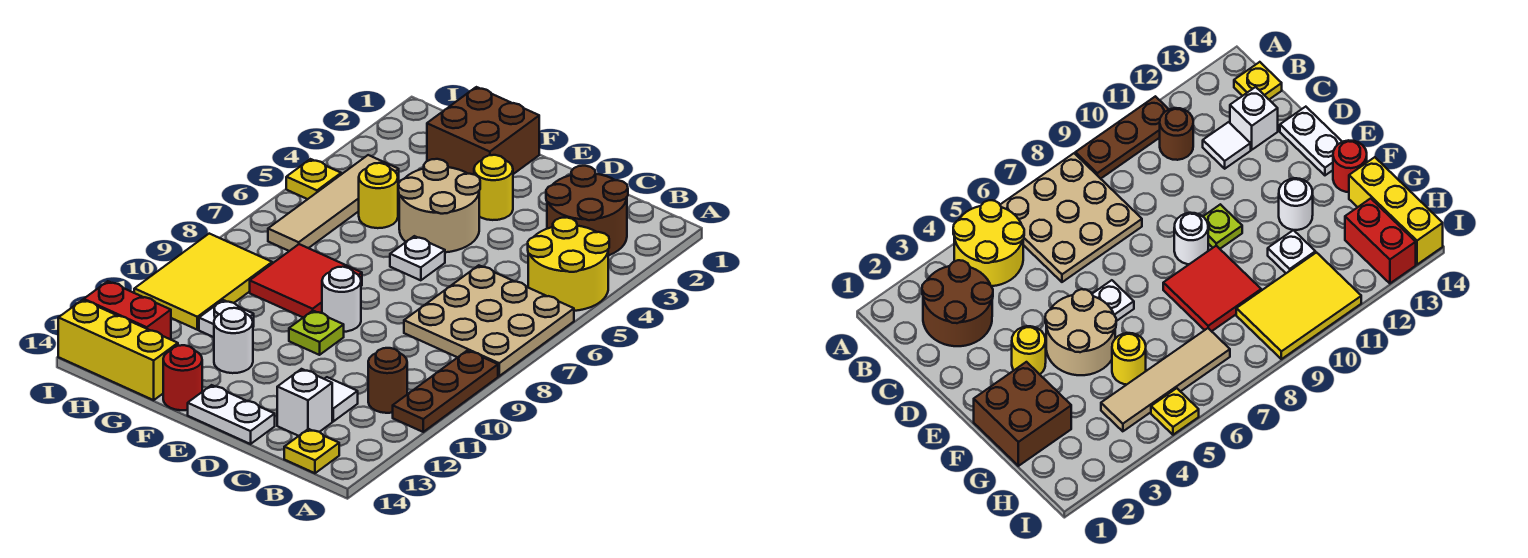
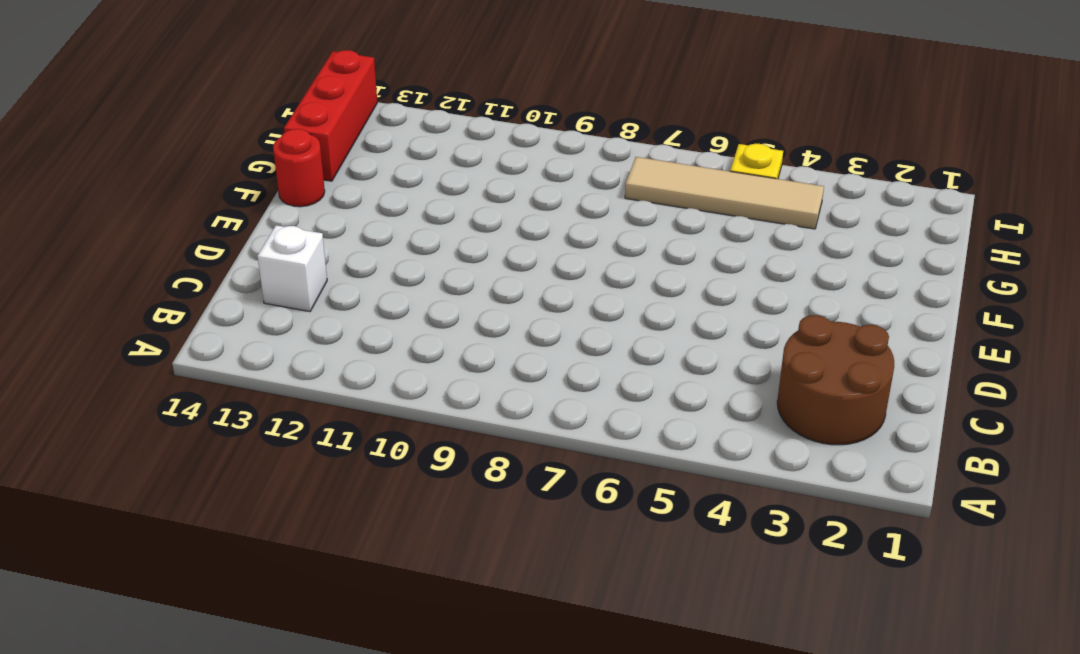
red brick G14:I14 level 1 -> yellow brick G14:I14 level 1
none -> yellow round brick A4:B5 level 1
none -> tan plate A6:C8 level 1
none -> brown plate A9:A11 level 1

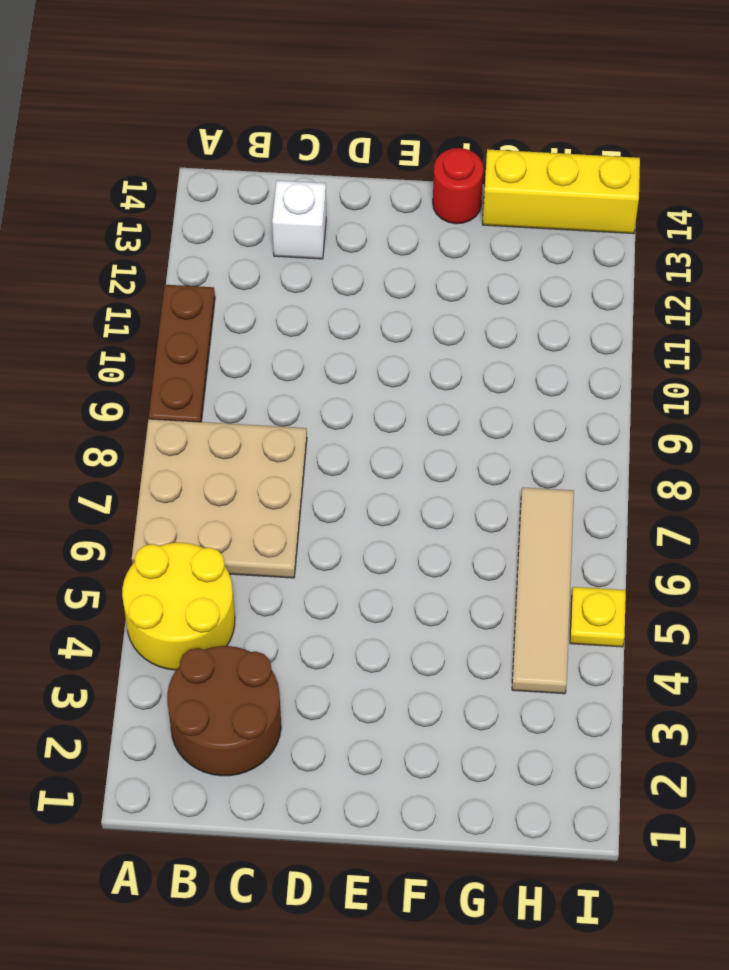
none -> brown round brick B11 level 1
none -> yellow plate B14 level 1
none -> white tile C12 level 1

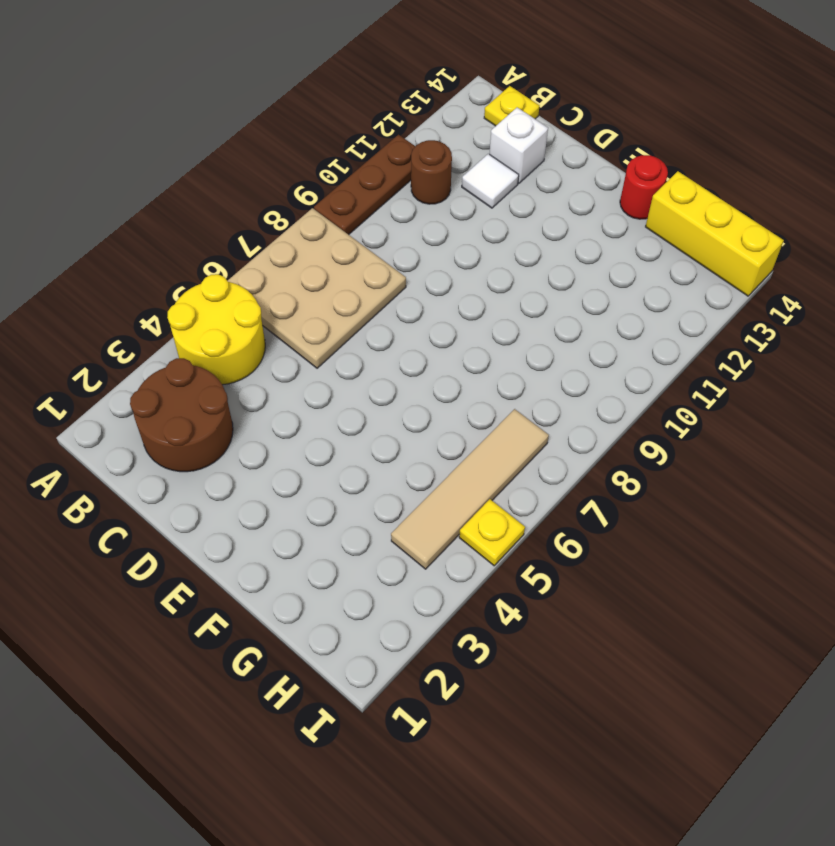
none -> white plate D14:E14 level 1
none -> yellow round brick E3 level 1
none -> tan round brick E4:F5 level 1

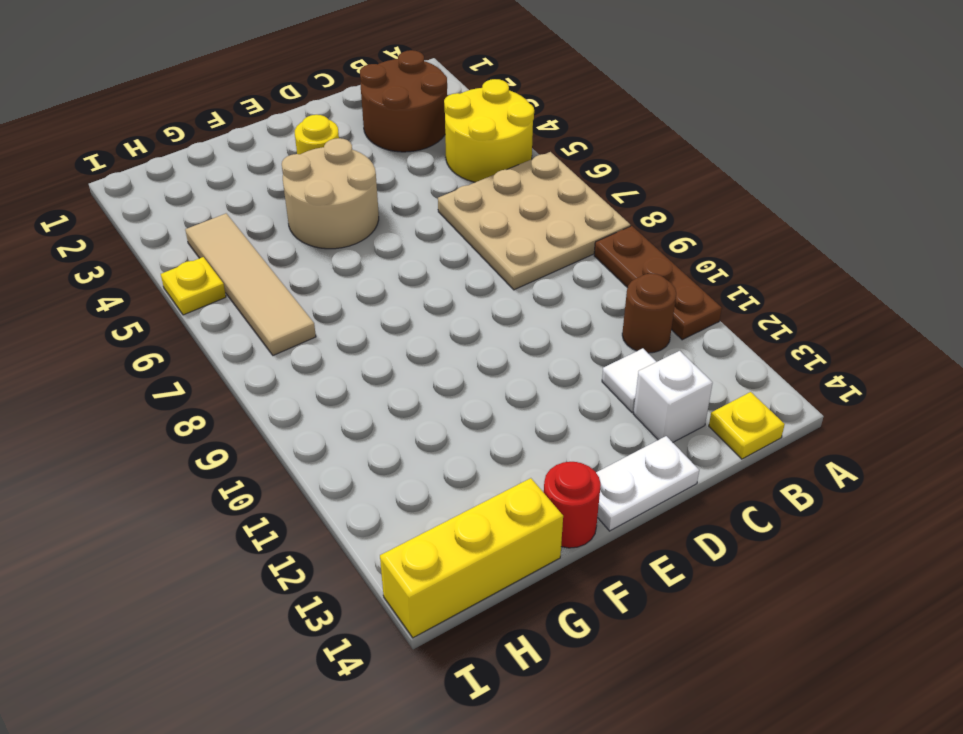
none -> white plate E6 level 1
none -> white round brick E9 level 1
none -> lime plate E10 level 1

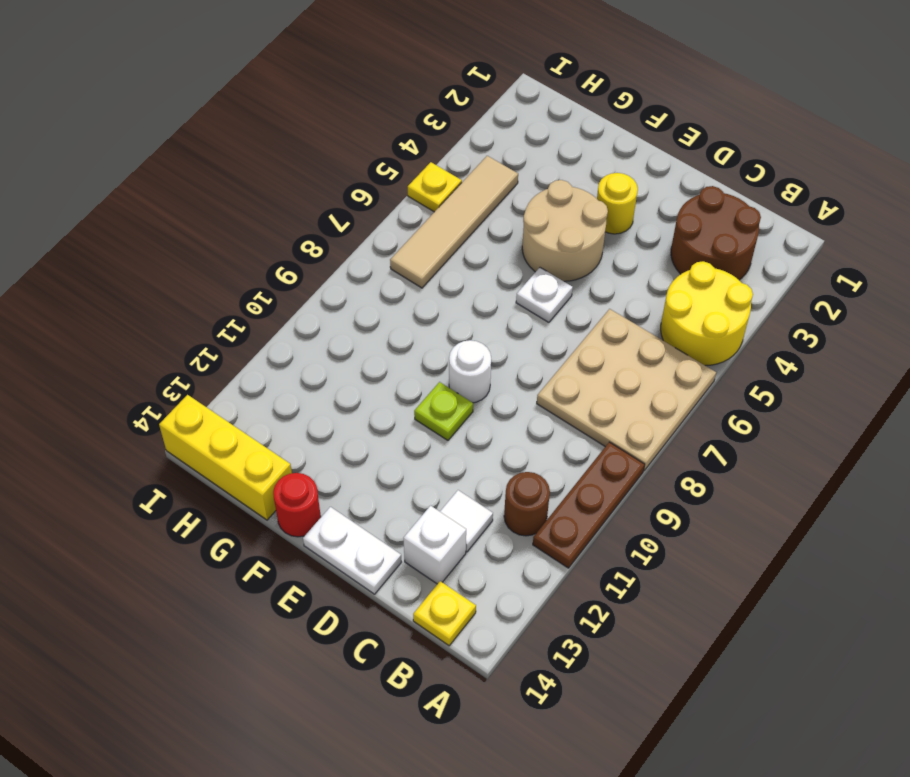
none -> brown brick F1:G2 level 1
none -> red tile F8:G9 level 1
none -> white round brick F12 level 1

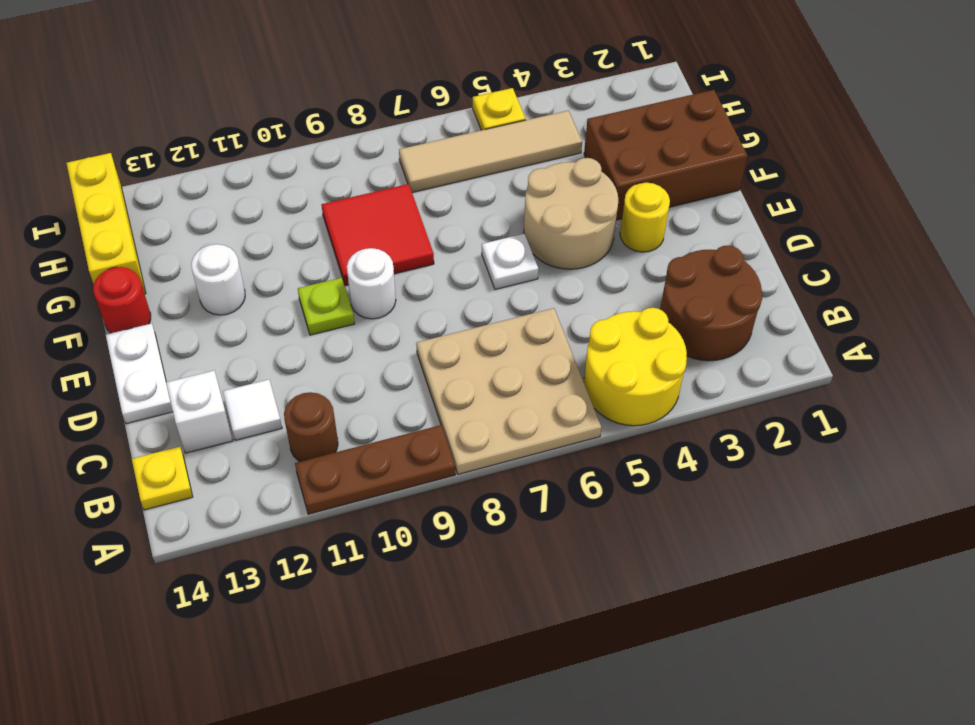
brown brick F1:G3 level 1 -> brown brick F1:G2 level 1
none -> yellow round brick G5 level 1
none -> white plate G11 level 1
none -> yellow tile H9:I11 level 1

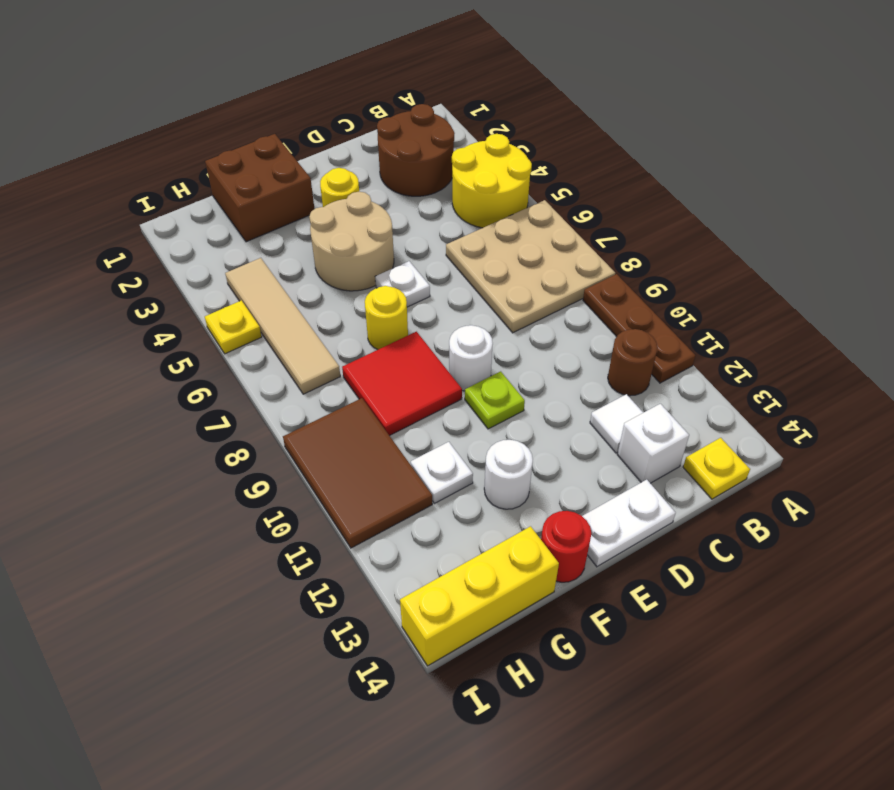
yellow round brick F7 level 1 -> yellow round brick G5 level 1
brown tile H9:I11 level 1 -> yellow tile H9:I11 level 1
none -> red brick H13:I13 level 1

